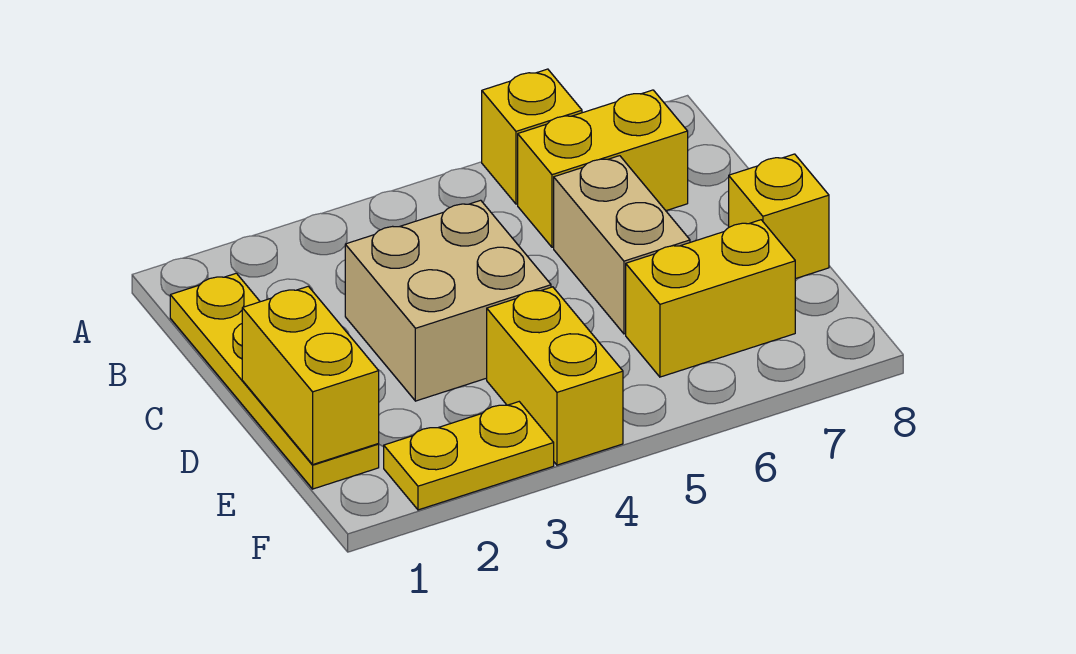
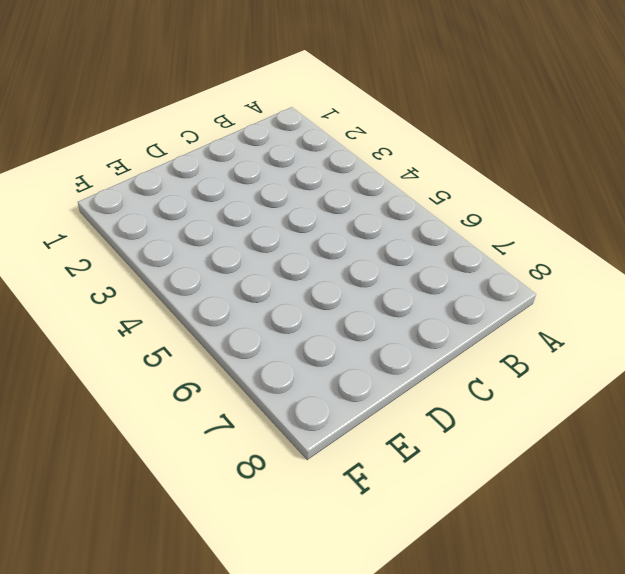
none -> yellow brick A6 level 1
none -> yellow plate B1:E1 level 1

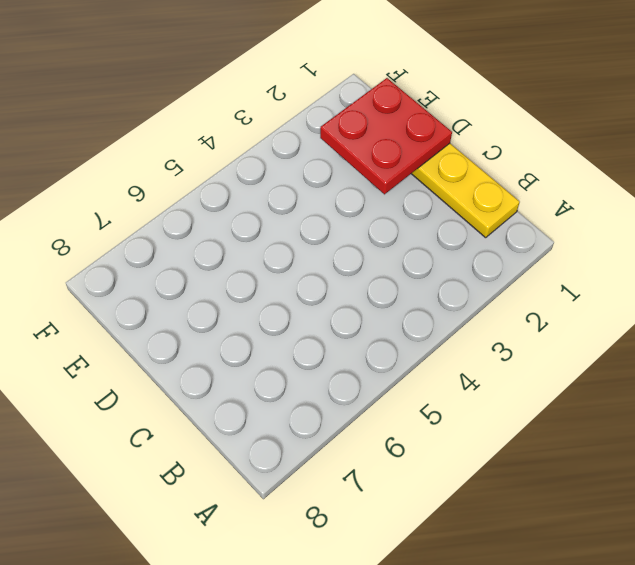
red plate D1:E2 level 2 -> yellow brick D1:E1 level 2
none -> yellow brick A6 level 1
none -> yellow brick B6:B7 level 1

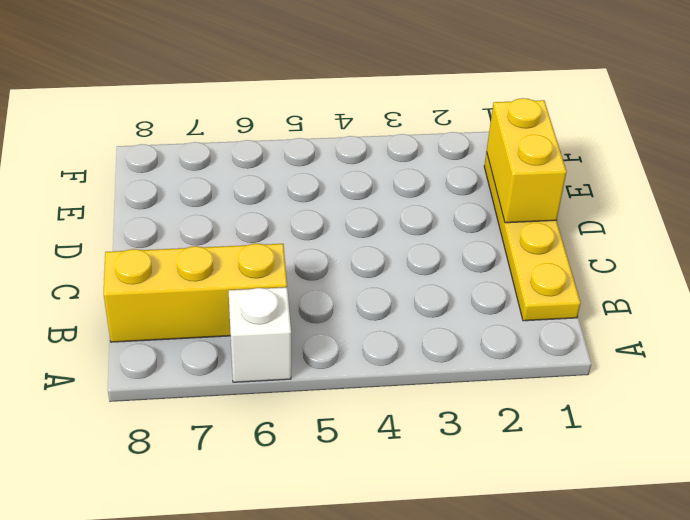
white brick A6 level 1 -> yellow brick A6 level 1
yellow brick B6:B8 level 1 -> yellow brick B6:B7 level 1
none -> tan brick C3:D4 level 1
none -> tan brick C6:D6 level 1

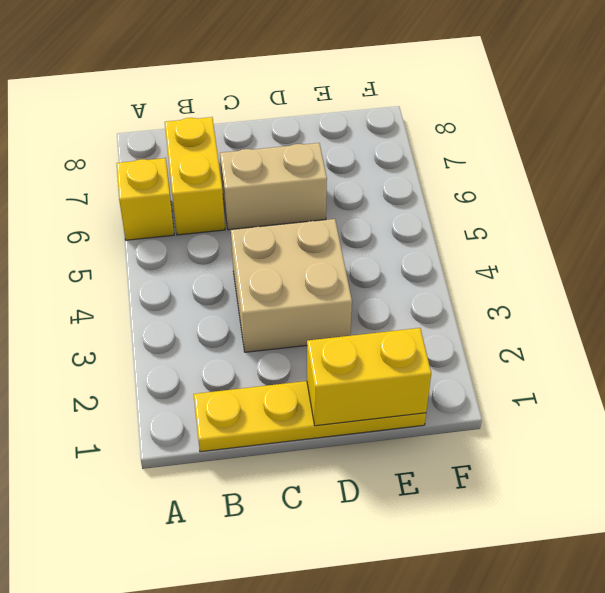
none -> yellow brick D8 level 1
none -> yellow brick E4:F4 level 1

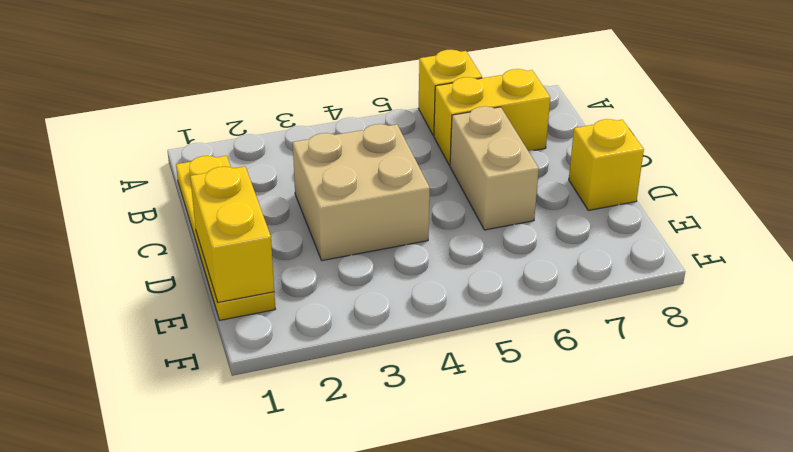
none -> yellow brick E4:F4 level 1
none -> yellow brick E6:E7 level 1

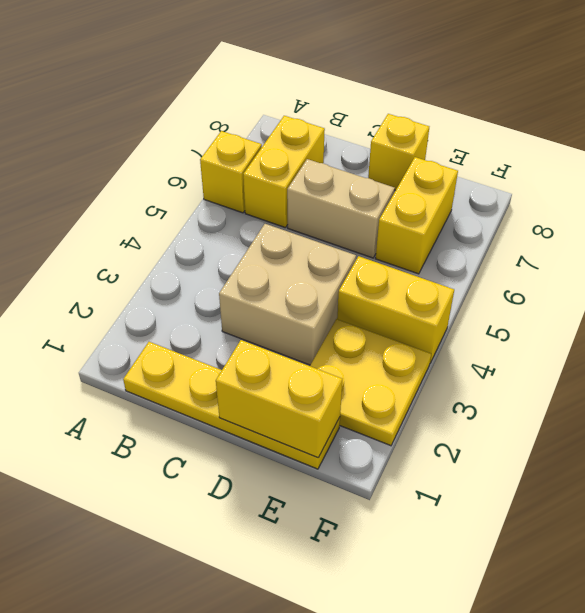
yellow plate E2:F3 level 1 -> yellow plate F2:F3 level 1

